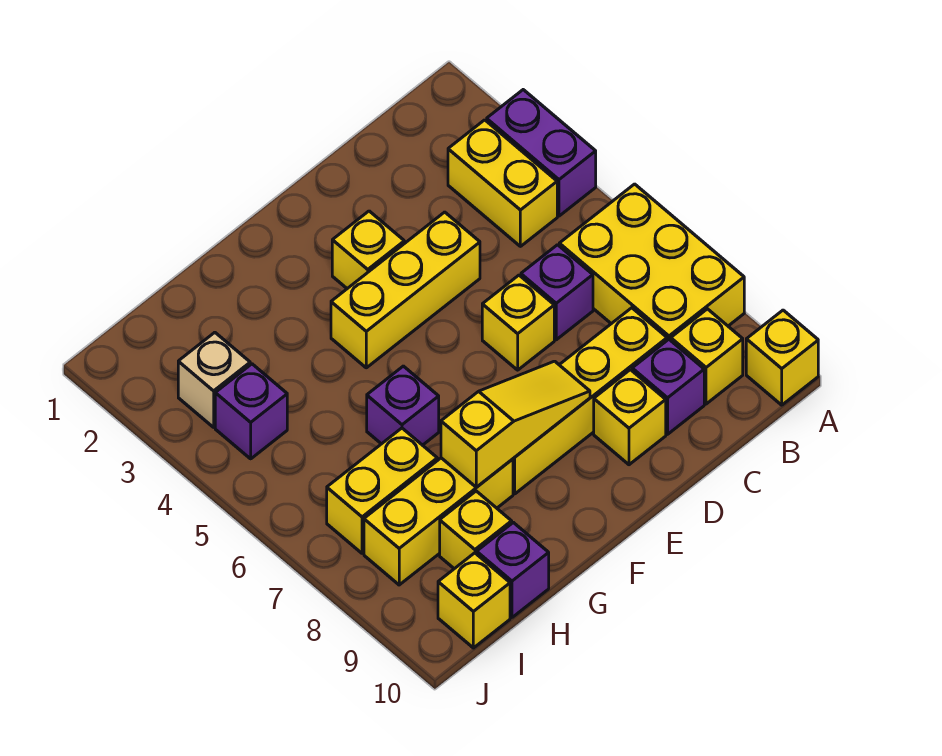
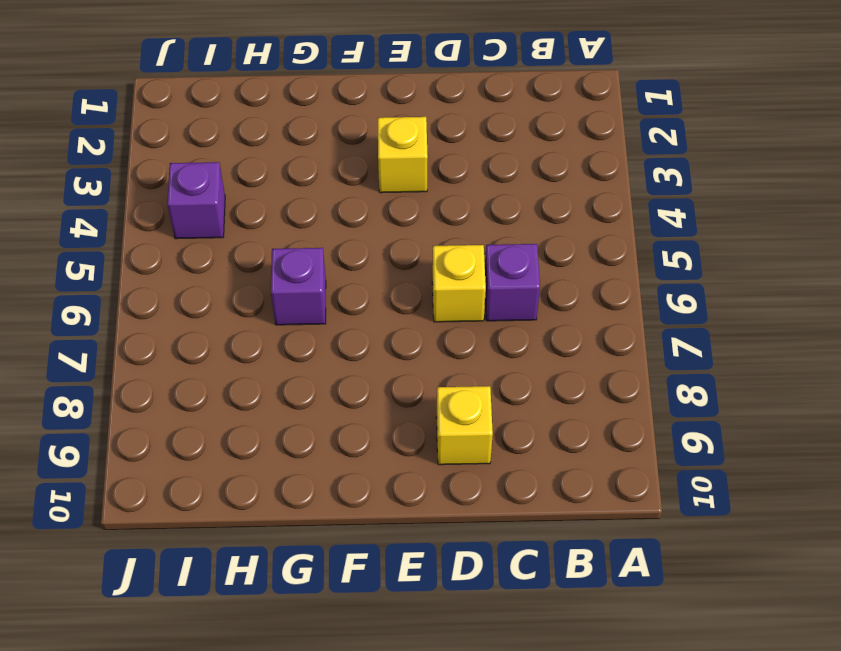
none -> purple brick A3:A4 level 1
none -> yellow brick A6:B8 level 1
none -> yellow brick A10 level 1

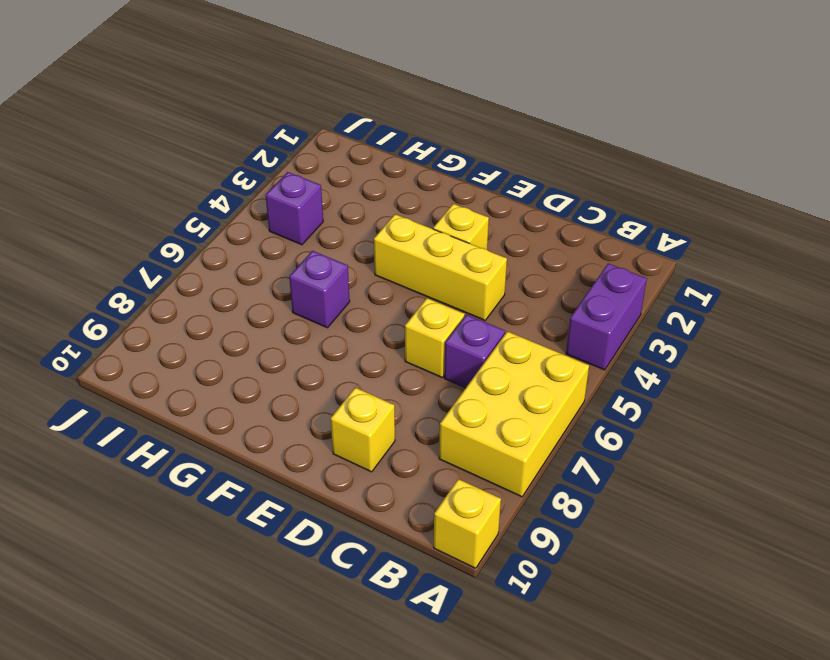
none -> yellow brick B3:B4 level 1
none -> yellow brick B9 level 1
none -> yellow brick C8:F8 level 1

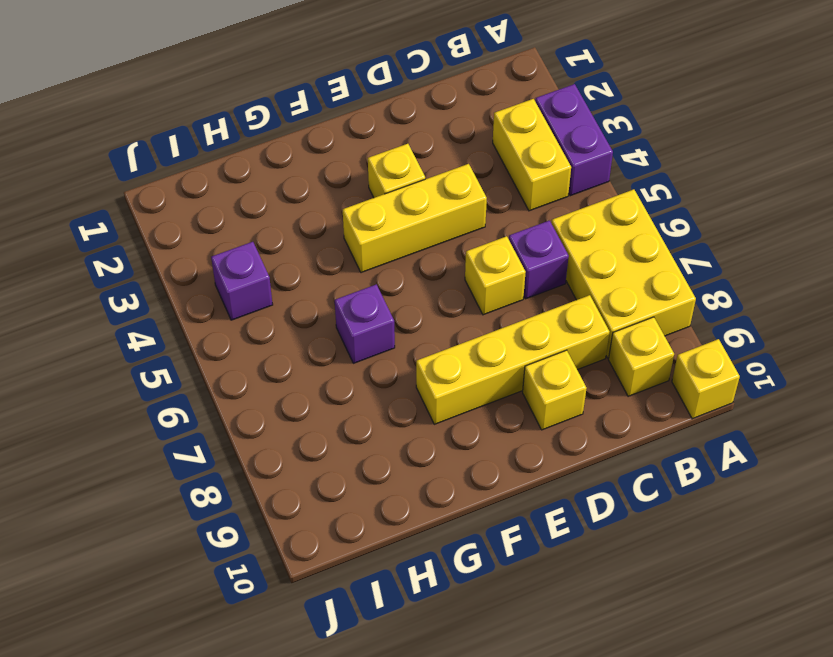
none -> purple brick C9 level 1
none -> yellow brick G8:I8 level 1
none -> yellow brick H7:I7 level 1

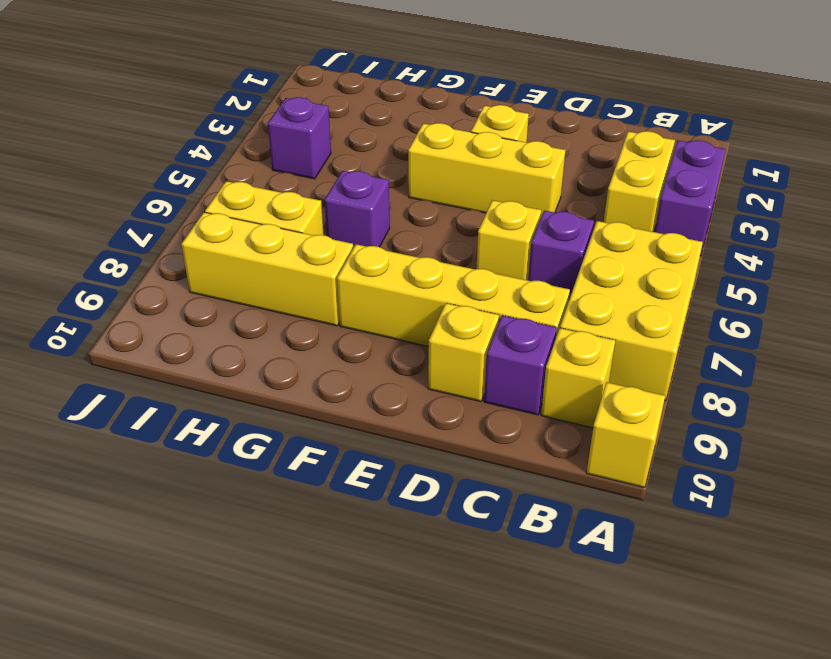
none -> yellow brick H9 level 1
none -> purple brick H10 level 1
none -> tan brick I3 level 1

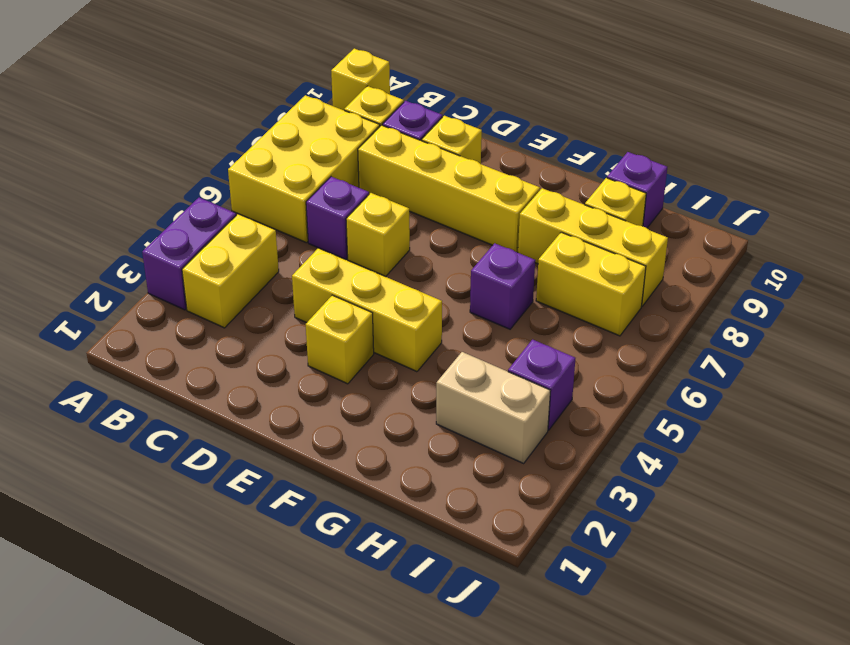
tan brick H3:I3 level 1 -> tan brick I3 level 1
none -> yellow brick I10 level 1
none -> yellow slope E8:G8 level 2 top G

